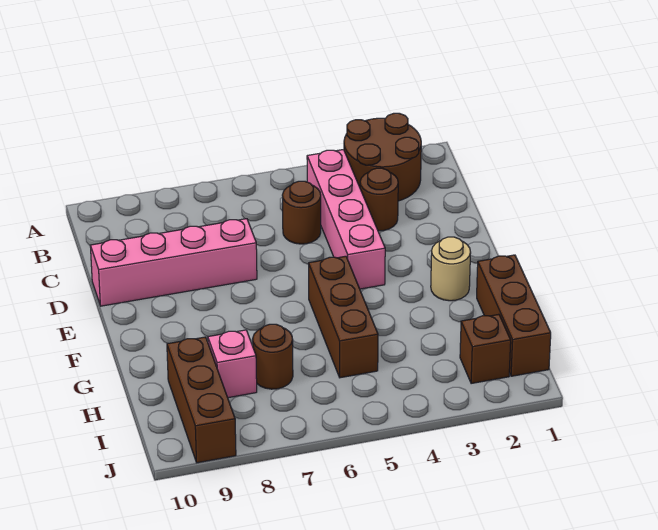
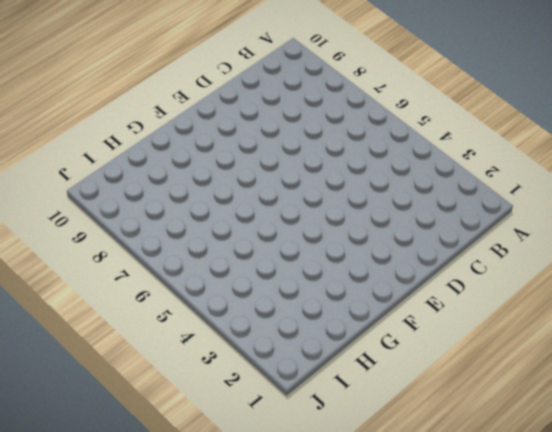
none -> brown round brick A2:B3 level 1
none -> pink brick B4:E4 level 1
none -> brown round brick C3 level 1

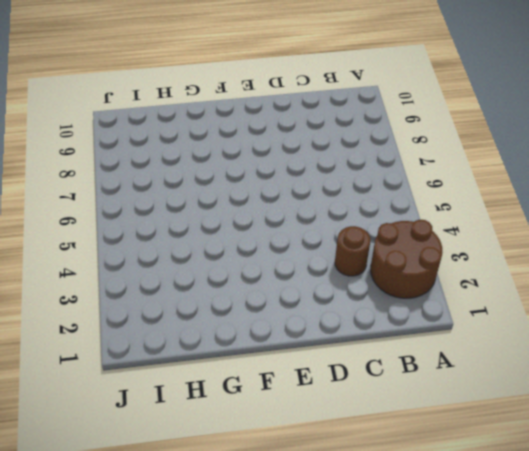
none -> pink brick B4:E4 level 1
none -> brown round brick C5 level 1
none -> pink brick D7:D10 level 1

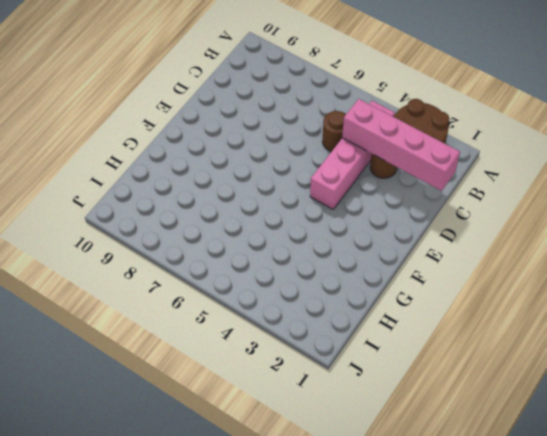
pink brick C1:C4 level 2 -> pink brick D7:D10 level 1
none -> tan round brick F2 level 1
none -> brown brick F5:H5 level 1
none -> brown brick G1:I1 level 1

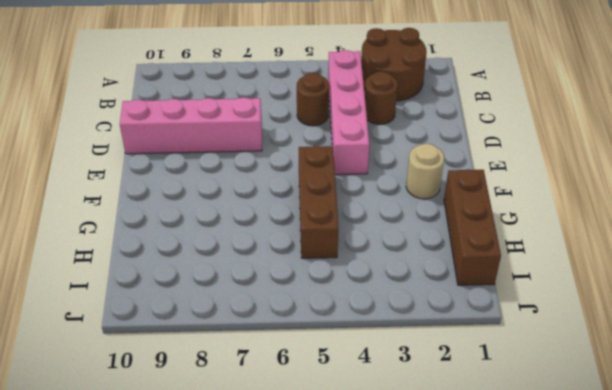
none -> brown round brick H7 level 1
none -> pink brick H8 level 1
none -> brown brick H9:J9 level 1

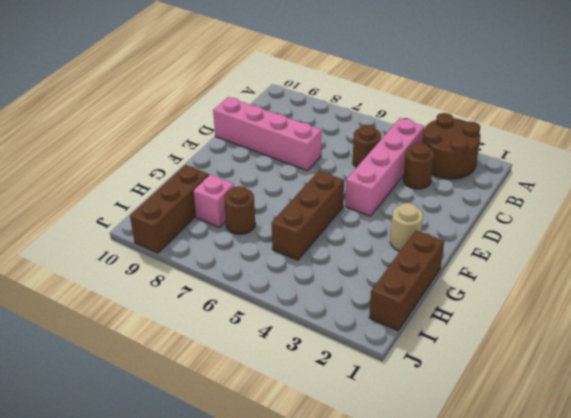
none -> brown brick I2 level 1

